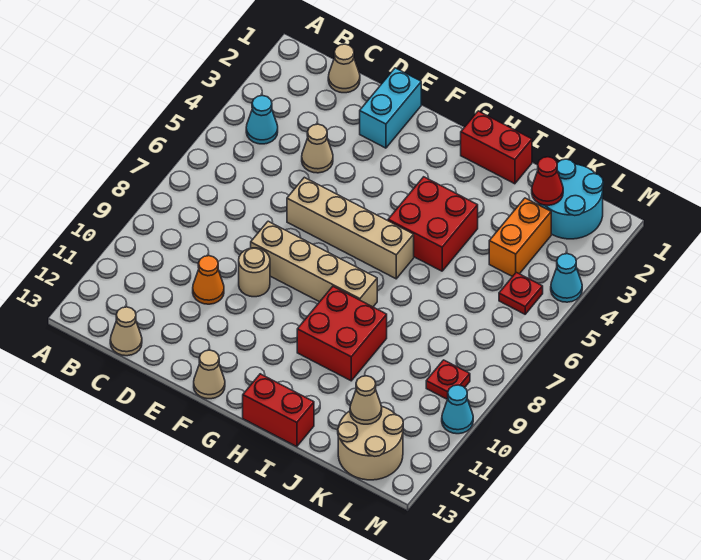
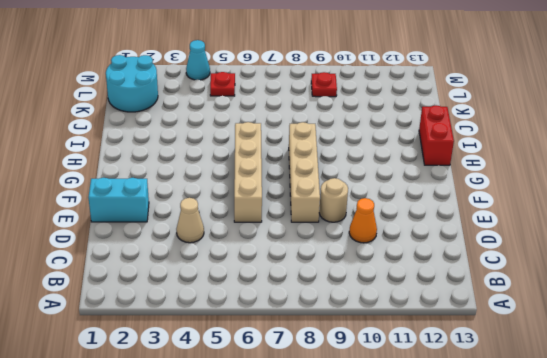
none -> cyan cone B4 level 1
none -> tan cone C1 level 1
none -> tan cone C13 level 1

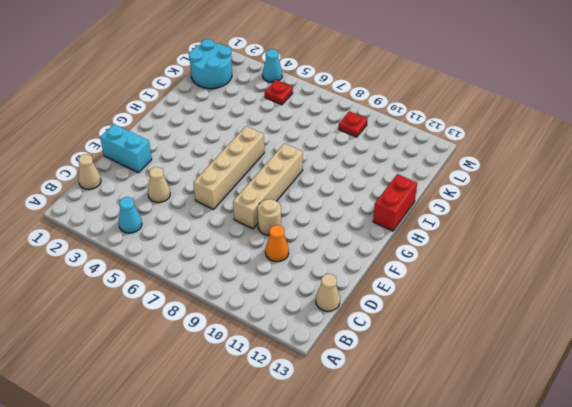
none -> tan cone F13 level 1
none -> red brick H1:I1 level 1
none -> red brick H4:I5 level 1

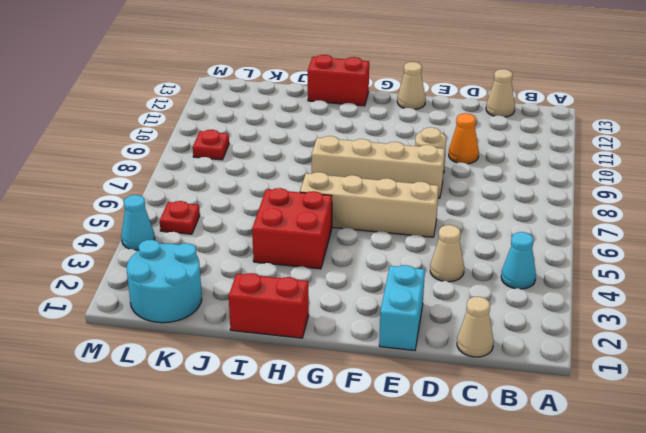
none -> red brick H9:I10 level 1
none -> orange brick K3:K4 level 1
none -> tan round brick K12:L13 level 1

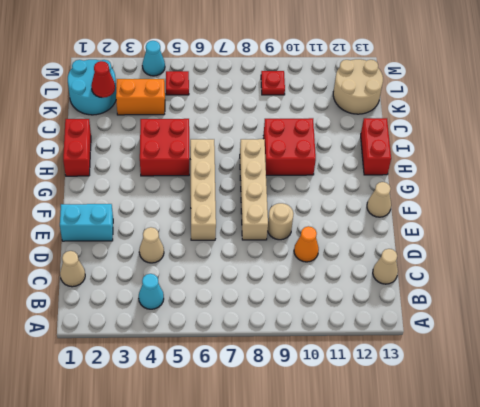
none -> cyan cone M10 level 1
none -> tan cone K12 level 2

